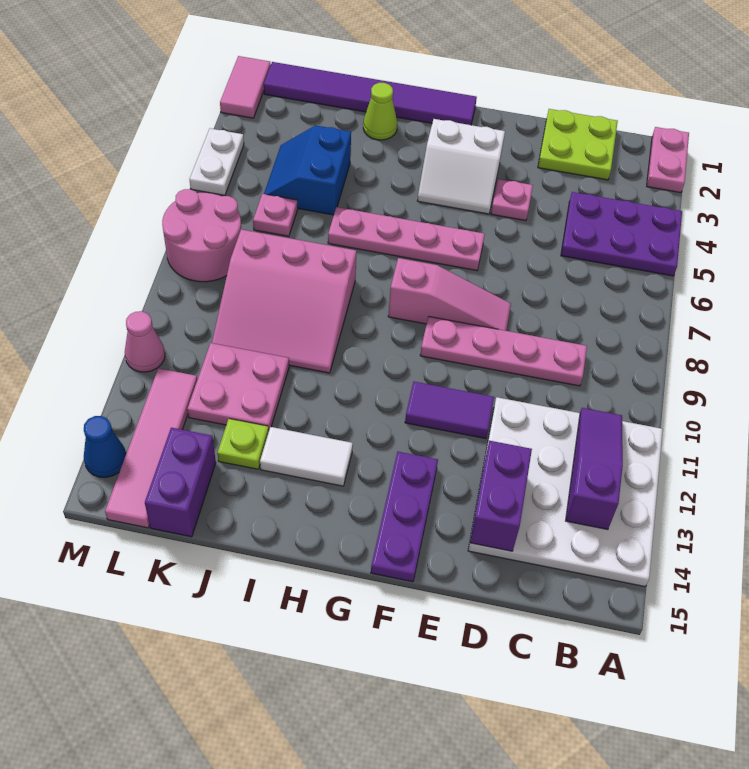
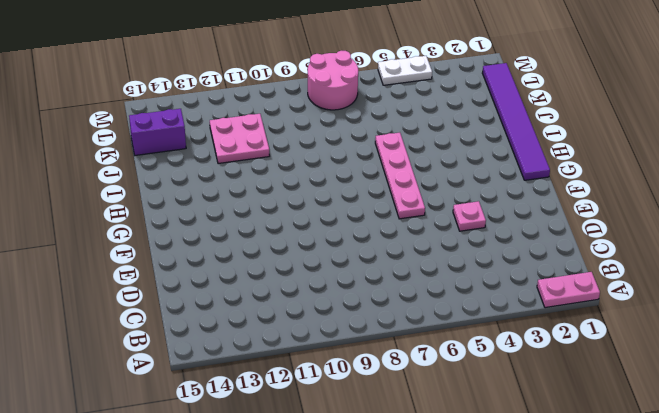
none -> purple plate A4:C5 level 1
none -> white plate A11:D14 level 1
none -> lime plate C1:D2 level 1

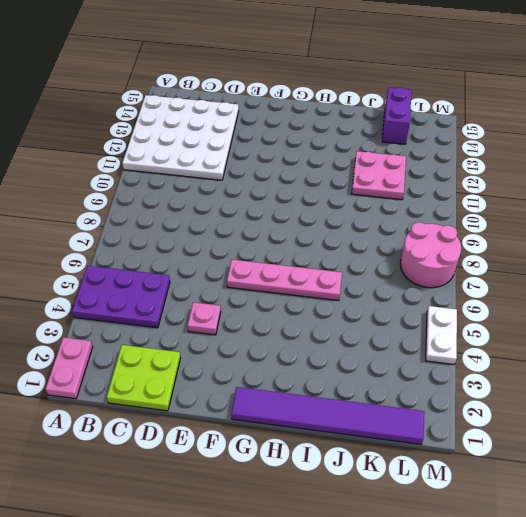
none -> pink plate C9:F9 level 1
none -> pink slope E8:G8 level 1 top G
none -> purple tile E11:F11 level 1

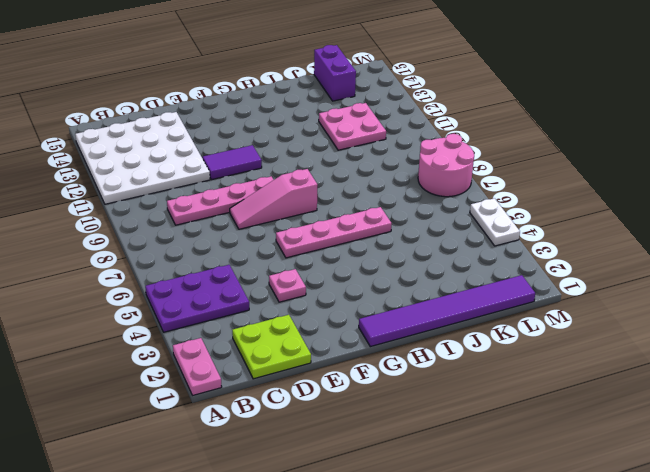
none -> white slope F3:G4 level 1 top 3
none -> purple plate F13:F15 level 1
none -> white tile H13:I13 level 1

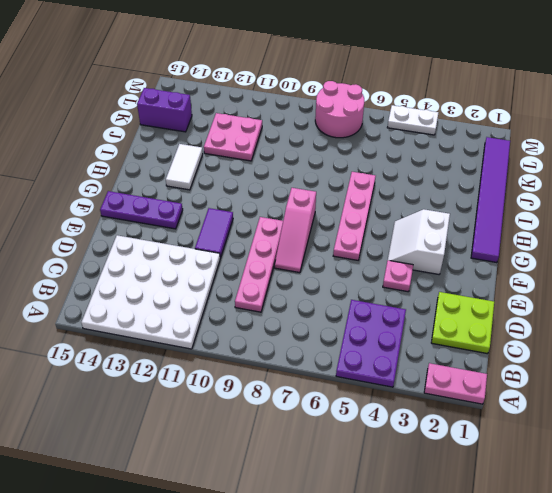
none -> lime cone I2 level 1
none -> pink slope I8:K10 level 1 top 8
none -> blue slope J4:K5 level 1 top J

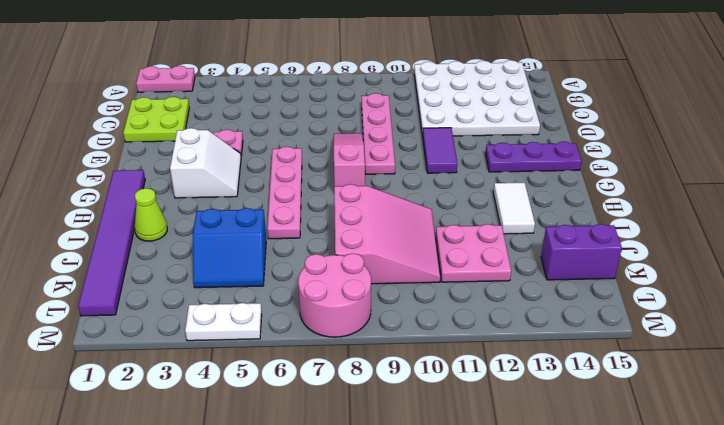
none -> purple plate A4:C5 level 1
none -> lime plate J13 level 1
none -> pink plate K6 level 1

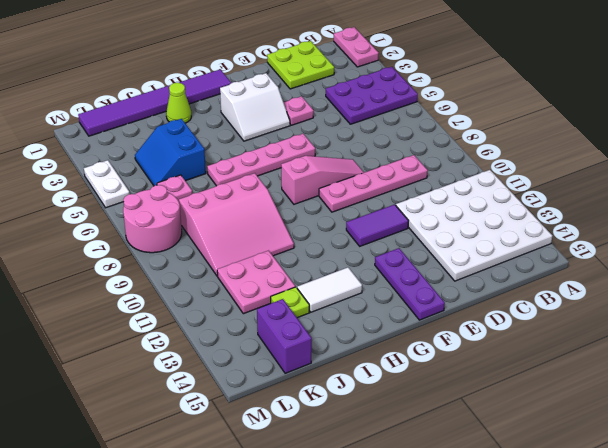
none -> pink tile L12:L15 level 1
none -> pink tile M1:M2 level 1
none -> pink cone M11 level 1

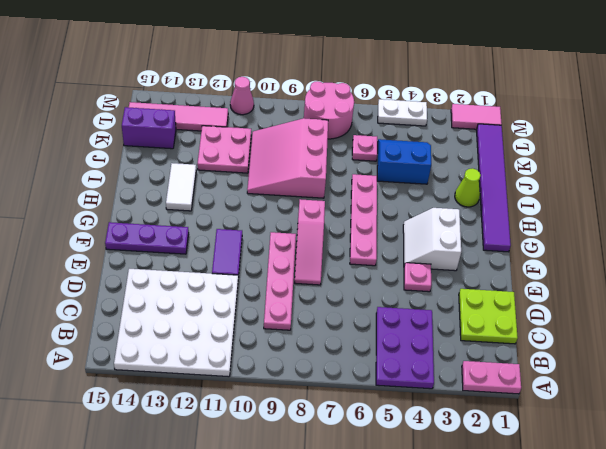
none -> lime plate J13 level 1
none -> blue cone M14 level 1
none -> purple slope B11:B13 level 2 top 13

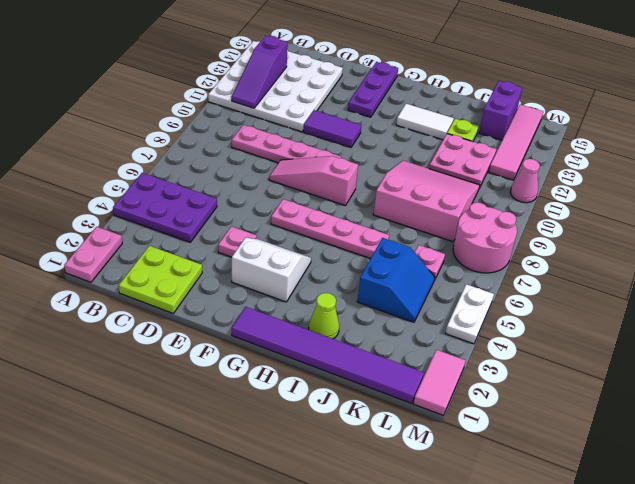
none -> blue cone M14 level 1
none -> purple brick D13:D14 level 2

